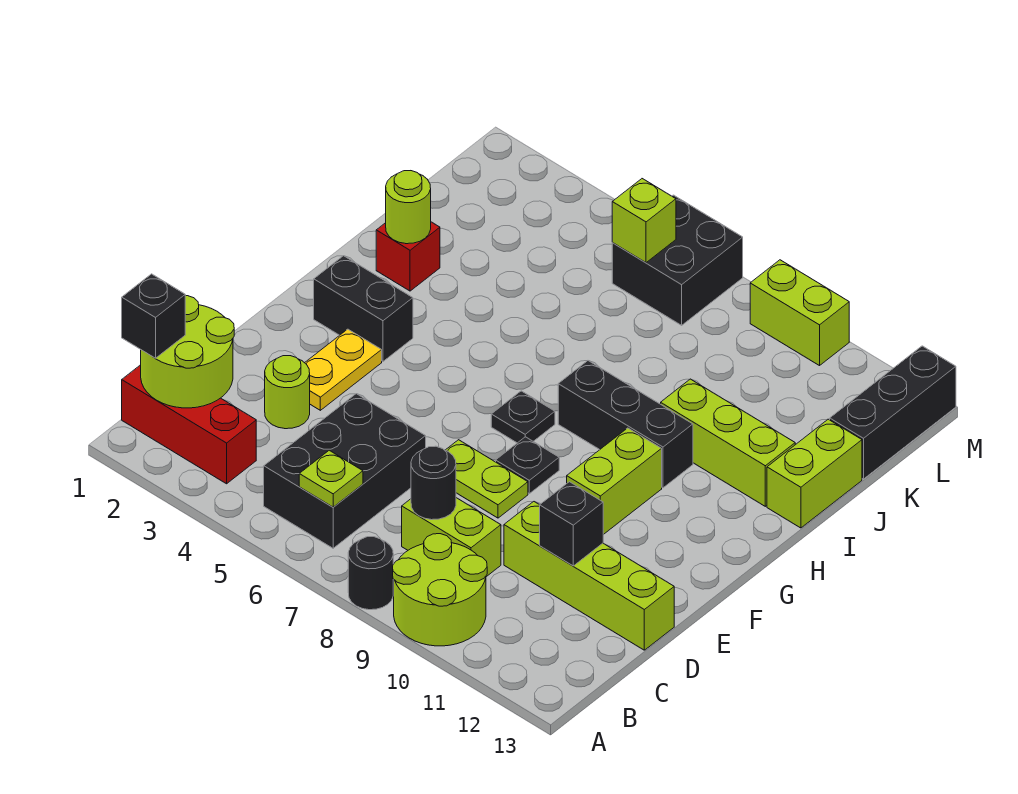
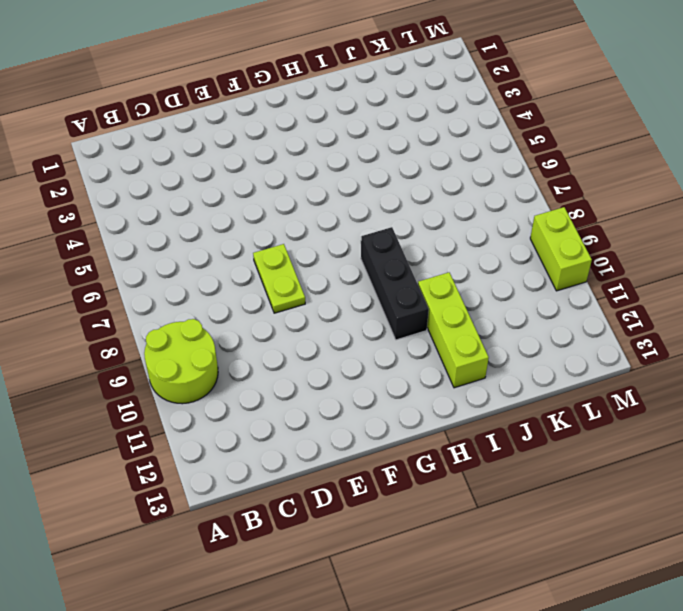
none -> black round brick A8 level 1
none -> red brick B1:B3 level 1
none -> black brick B5:D6 level 1

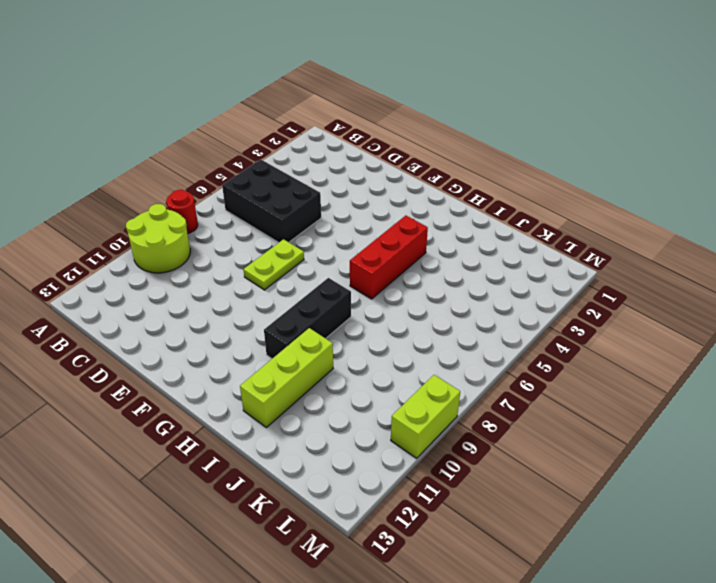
red round brick A8 level 1 -> black round brick A8 level 1
red brick H4:H6 level 1 -> red brick B1:B3 level 1
none -> lime brick C8:C9 level 1
none -> lime round brick D3 level 1
none -> lime brick D10:D13 level 1

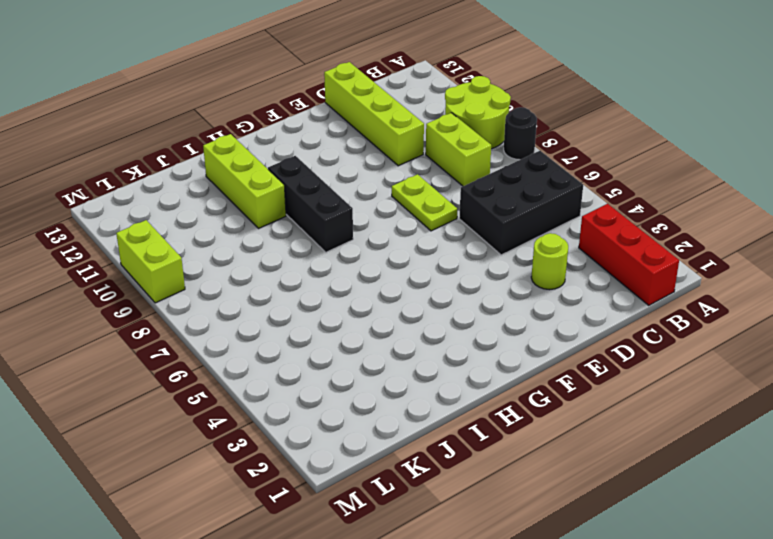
none -> yellow plate E3:F3 level 1
none -> black plate F8 level 1
none -> lime brick F10:G10 level 1

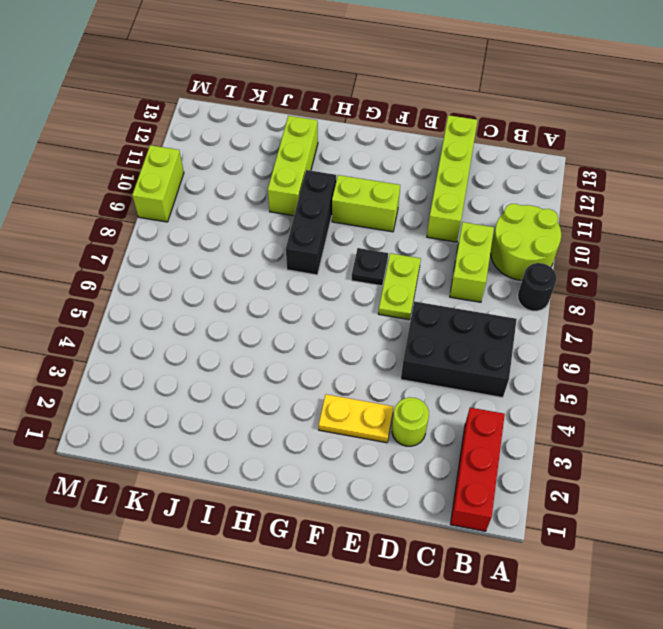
none -> black brick G2:G3 level 1
none -> black plate G7 level 1
none -> red brick I2 level 1

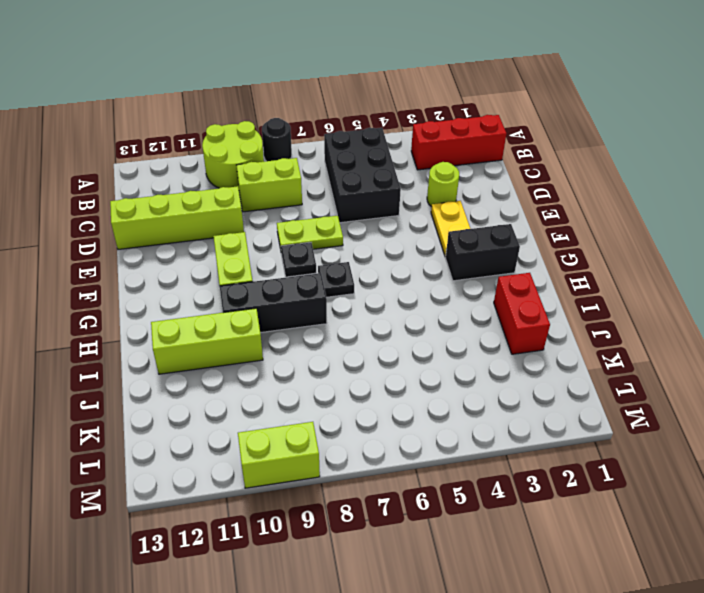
red brick I2:J2 level 1 -> red brick I2 level 1
none -> lime brick I13:J13 level 1
none -> black brick K13:M13 level 1
none -> black brick L6:M7 level 1

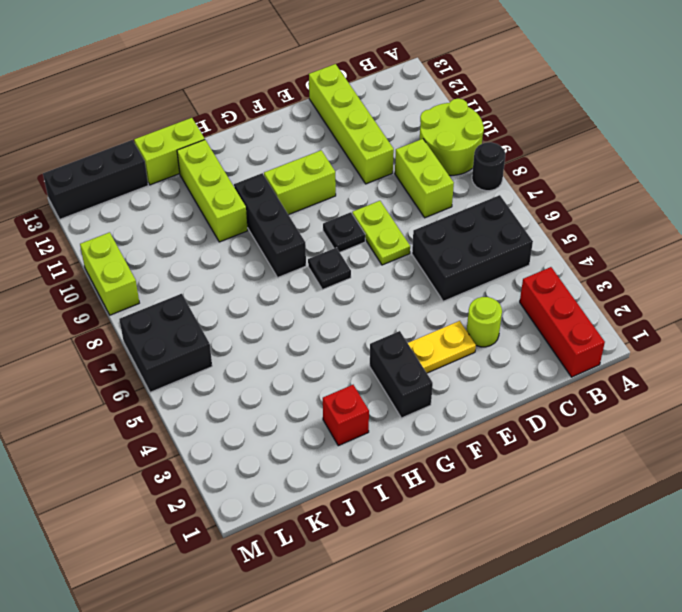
none -> lime round brick B1:C2 level 2
none -> lime plate B6 level 2
none -> black round brick C8 level 2

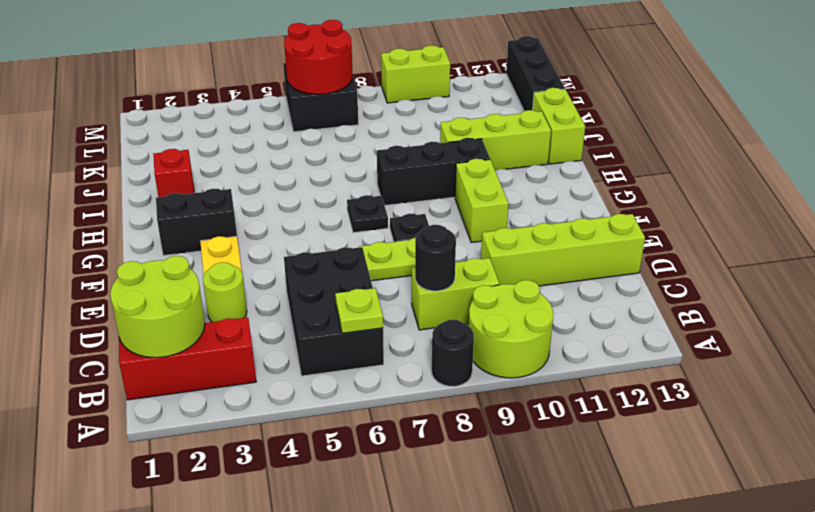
red round brick L6:M7 level 2 -> lime brick L6 level 2
none -> black brick D11 level 2
none -> lime round brick I2 level 2
none -> black brick B1 level 3

